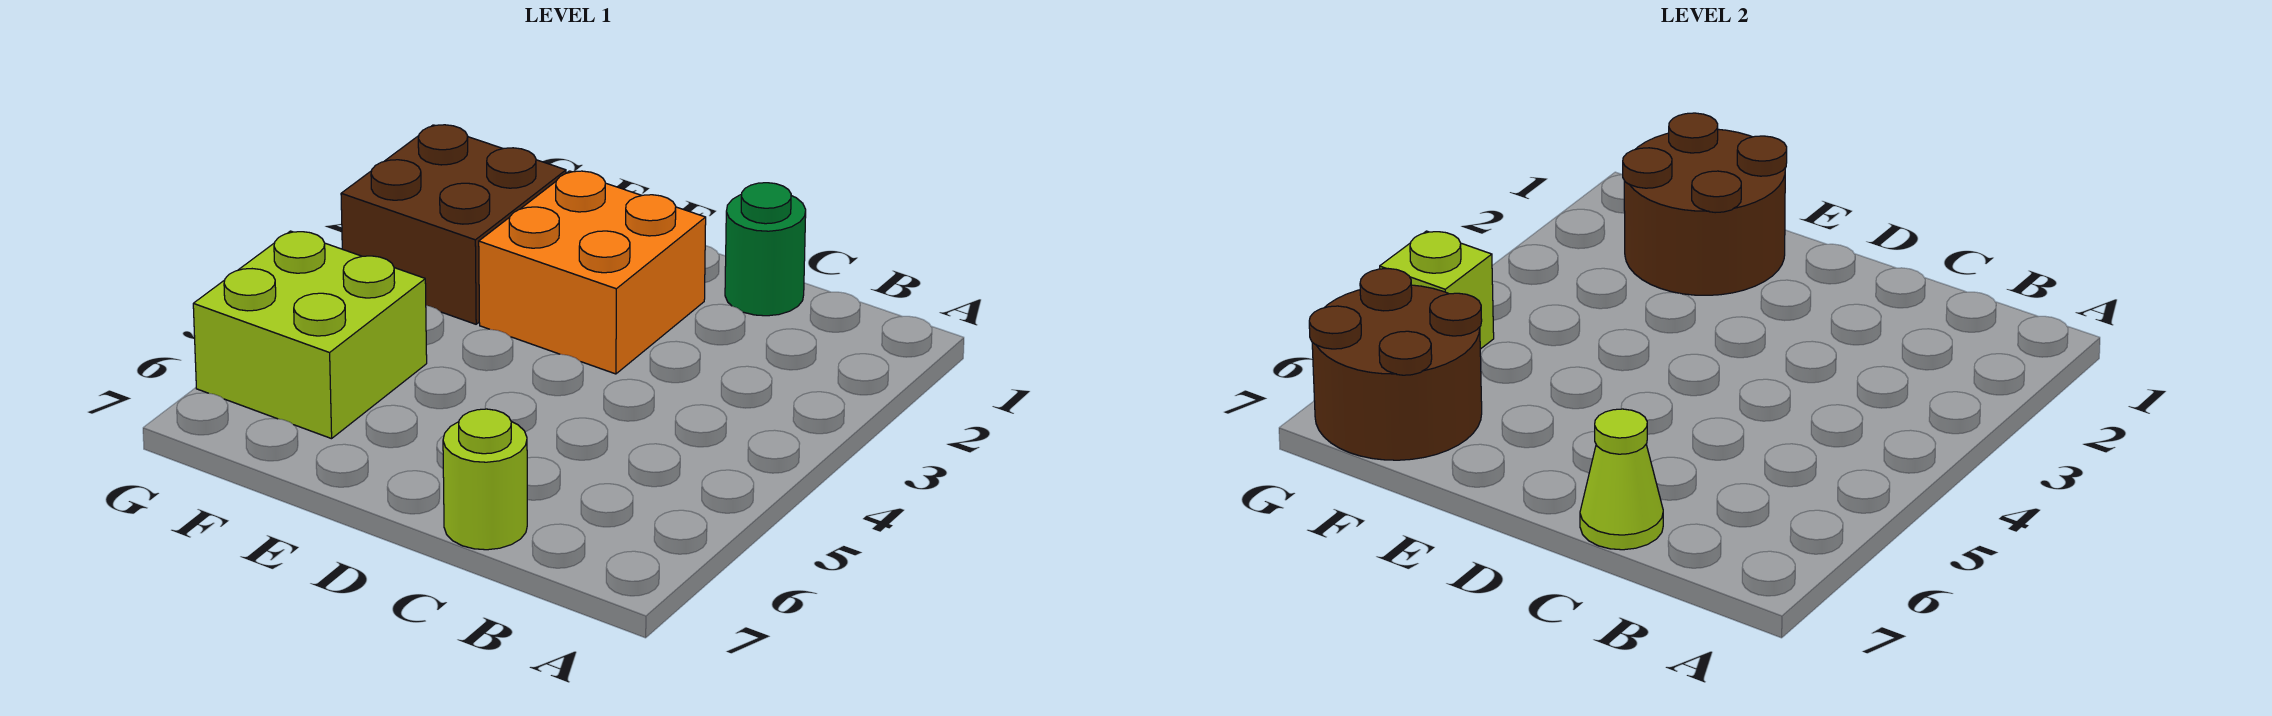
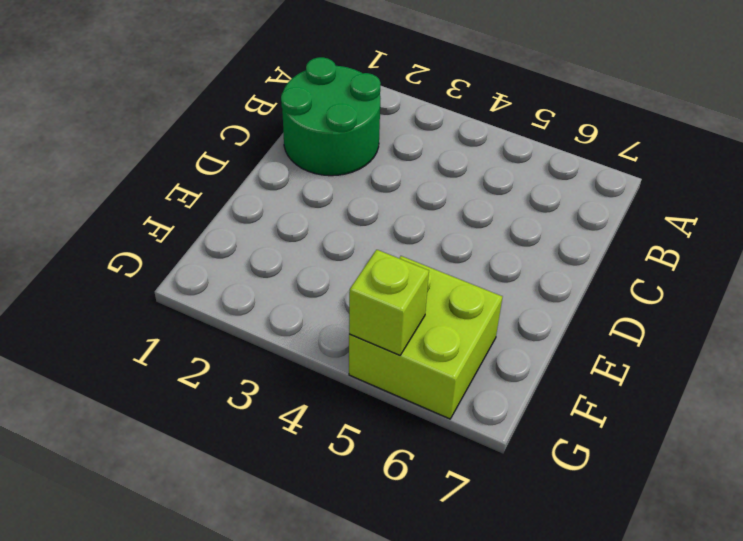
green round brick B1:C2 level 1 -> green round brick C1 level 1
none -> lime round brick C7 level 1
none -> orange brick D2:E3 level 1

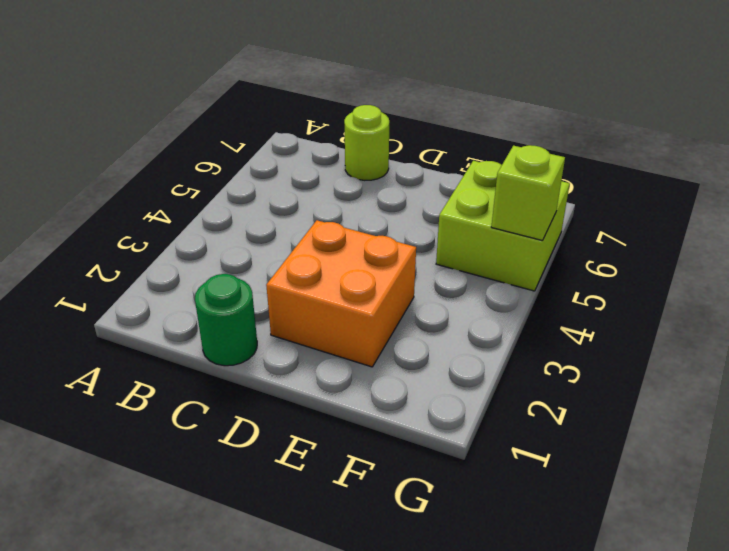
none -> brown brick F2:G3 level 1
none -> lime cone C7 level 2

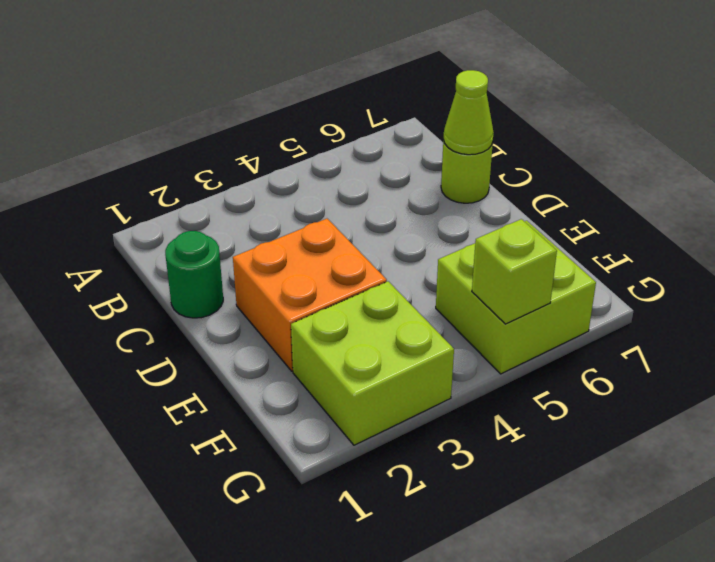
lime brick F2:G3 level 1 -> brown brick F2:G3 level 1
none -> brown round brick E1:F2 level 2
none -> brown round brick F6:G7 level 2

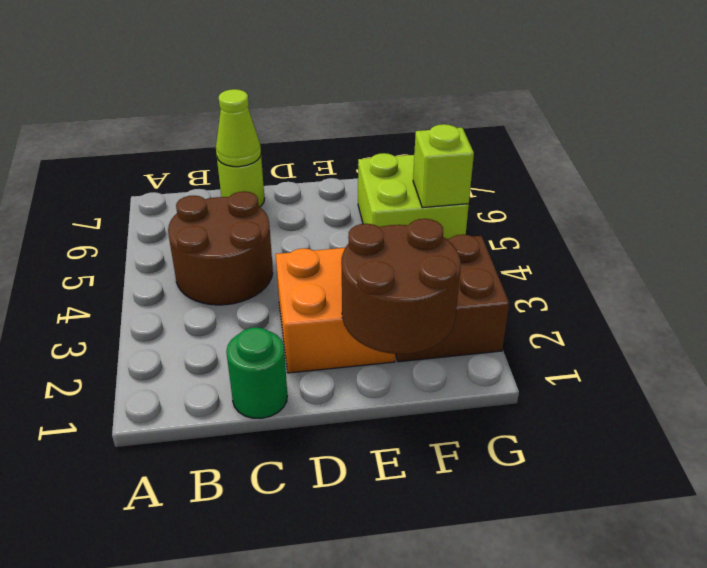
brown round brick B4:C5 level 1 -> brown round brick F6:G7 level 2

